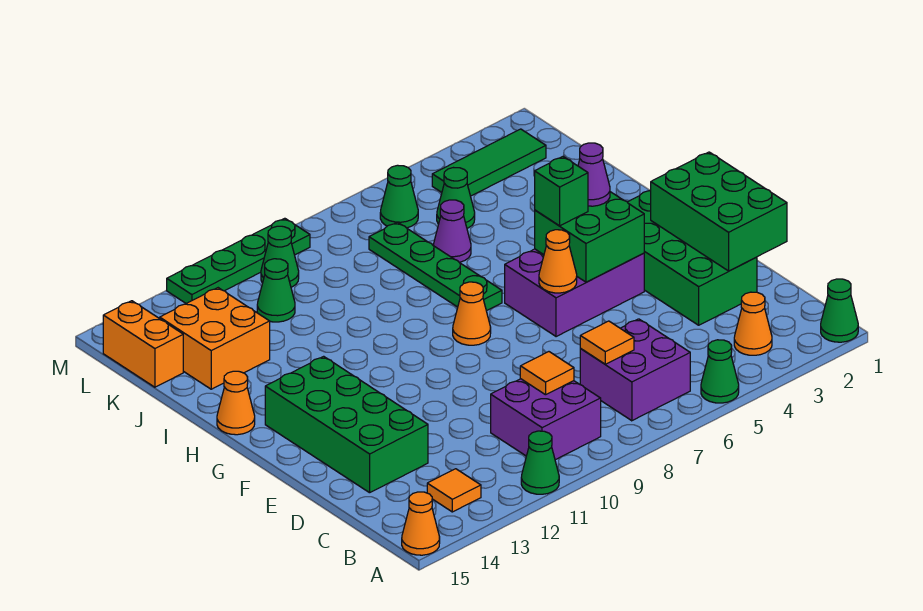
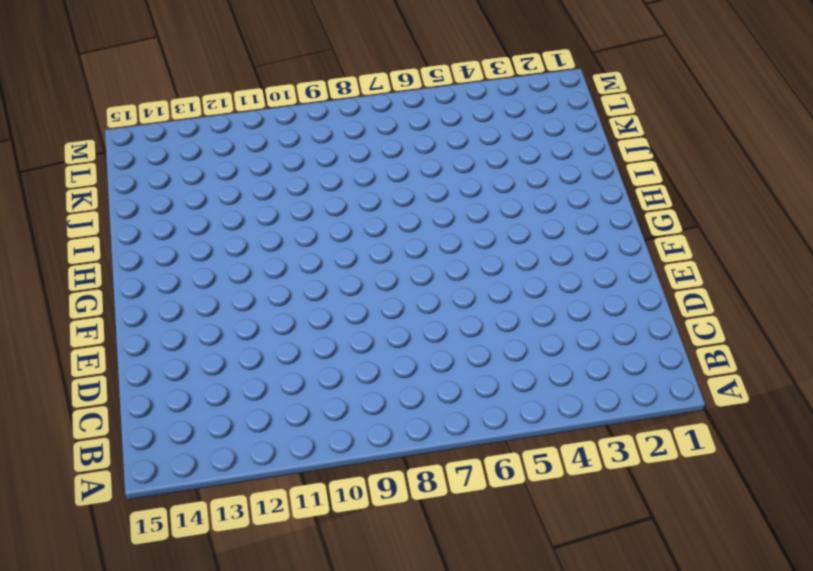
none -> green cone A1 level 1
none -> green cone A5 level 1
none -> green cone A11 level 1
none -> orange cone A15 level 1

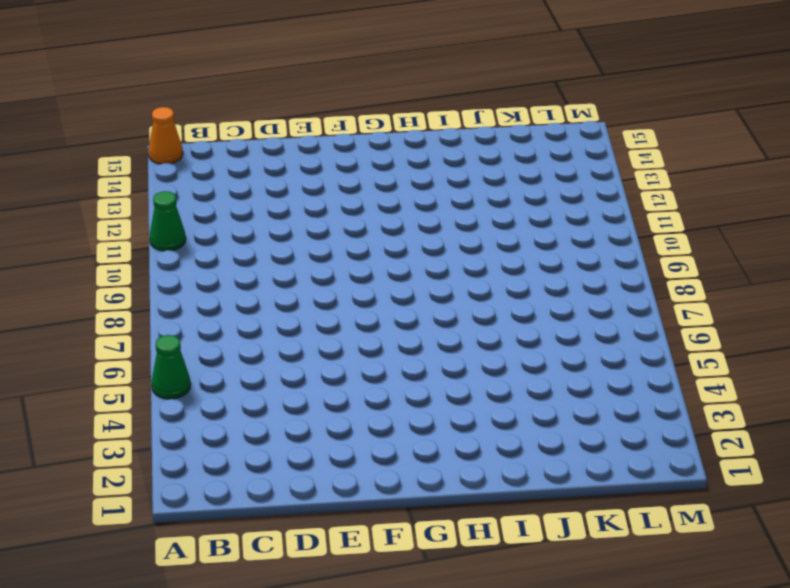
none -> green cone A1 level 1
none -> orange cone B3 level 1
none -> purple brick B6:C7 level 1
none -> purple brick B9:C10 level 1

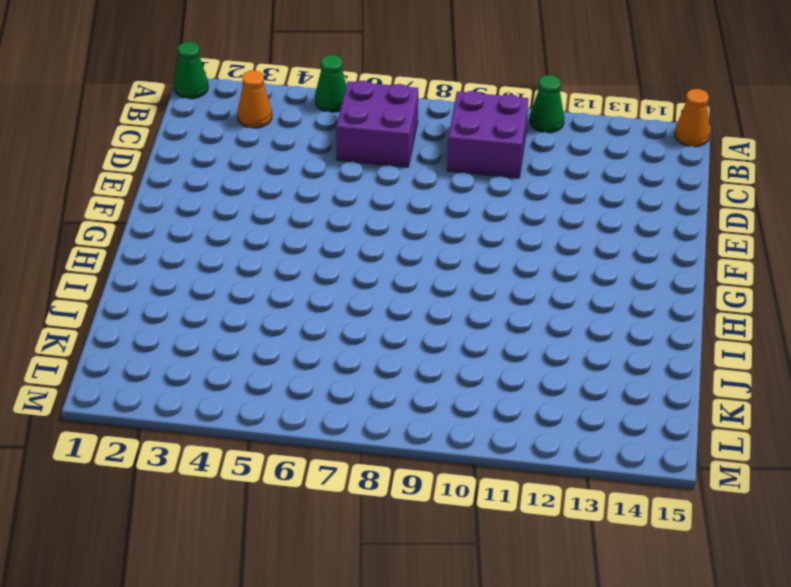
none -> orange tile B13 level 1
none -> green brick D2:G3 level 1
none -> green brick D13:G14 level 1
none -> purple brick F4:G6 level 1

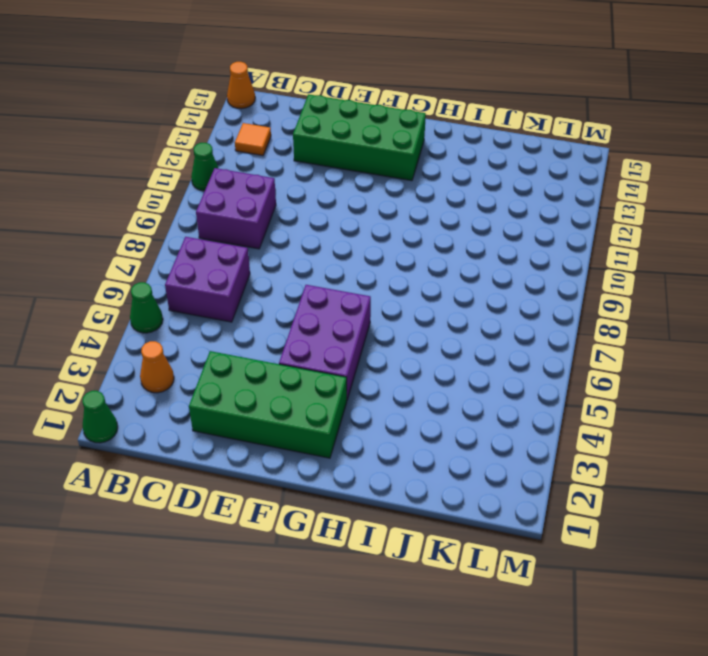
none -> orange cone G8 level 1
none -> green plate H7:K7 level 1
none -> orange cone H15 level 1
none -> purple cone J6 level 1

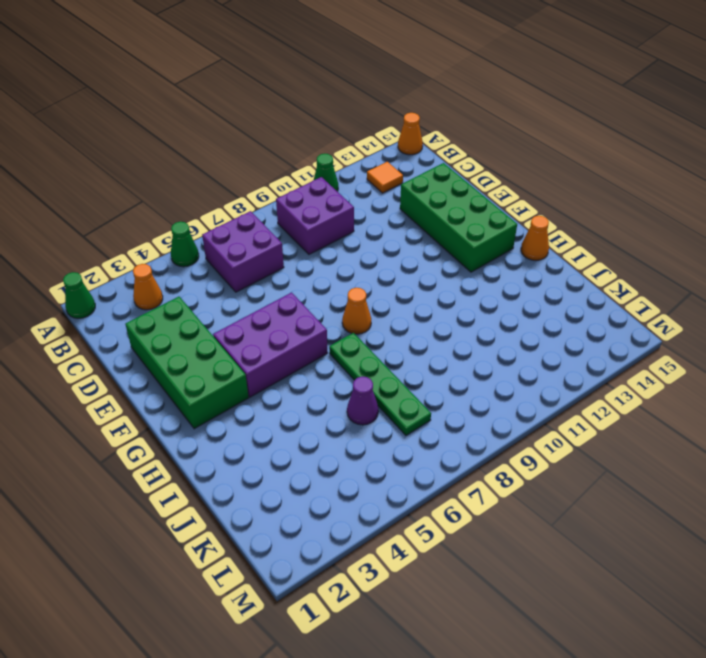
none -> orange brick J13:K14 level 1
none -> green cone K5 level 1
none -> green cone K11 level 1
none -> orange brick K15:L15 level 1

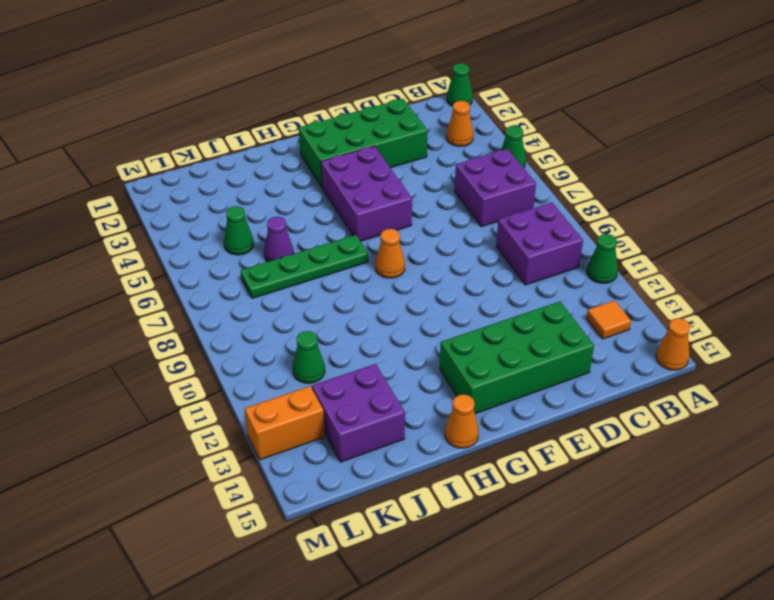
purple brick J13:K14 level 1 -> orange brick J13:K14 level 1
orange brick L13:M13 level 1 -> orange brick K15:L15 level 1
none -> green tile L2:L4 level 1
none -> green cone L6 level 1
none -> green cone L10 level 1
none -> green plate M9:M12 level 1

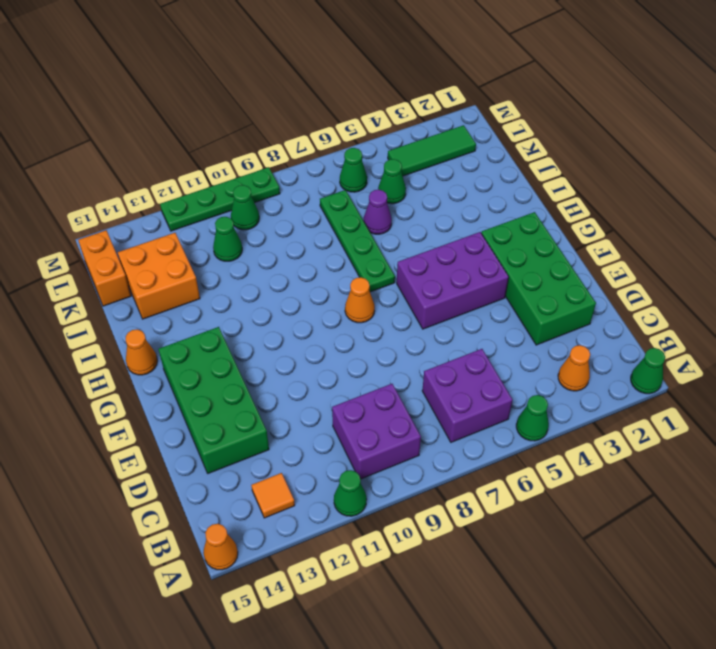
none -> orange tile C7 level 2
none -> orange tile C9 level 2
none -> green brick D1:F2 level 2
none -> green brick F4:G5 level 2

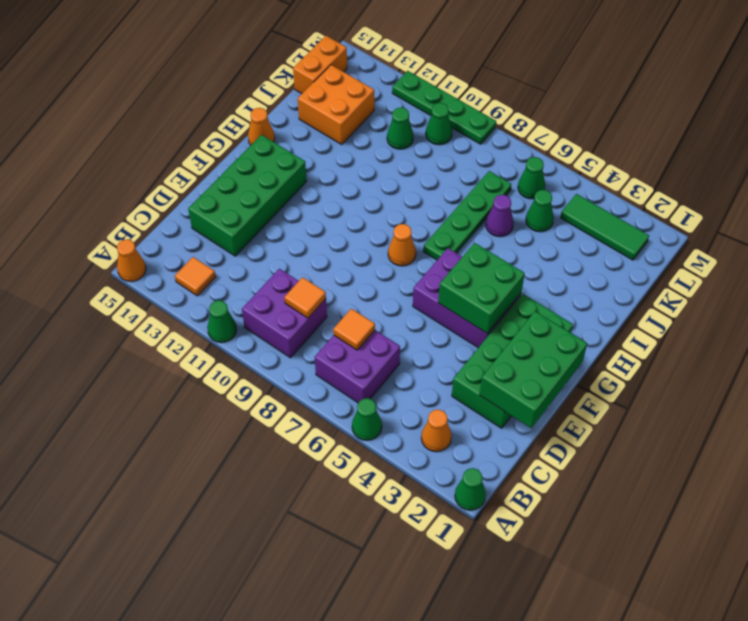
none -> orange cone F6 level 2
none -> purple cone G4 level 3
none -> green brick G5 level 3

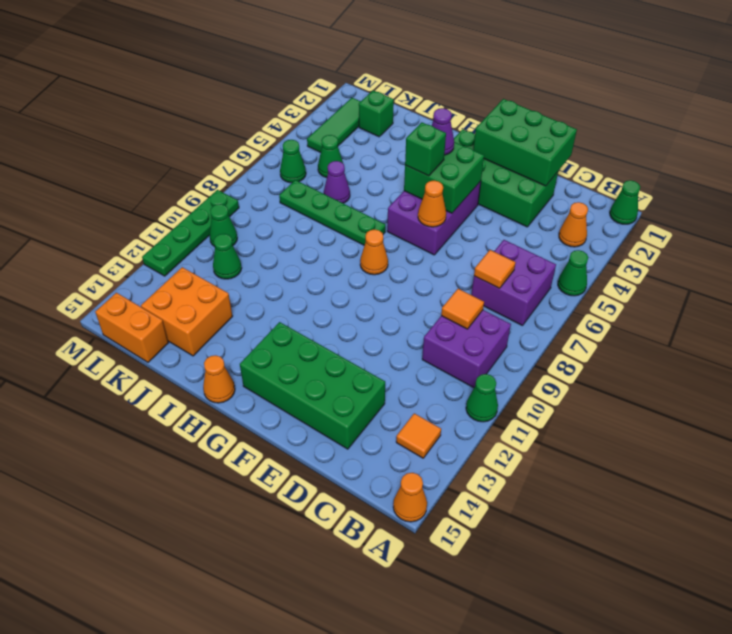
green brick K2 level 1 -> none

